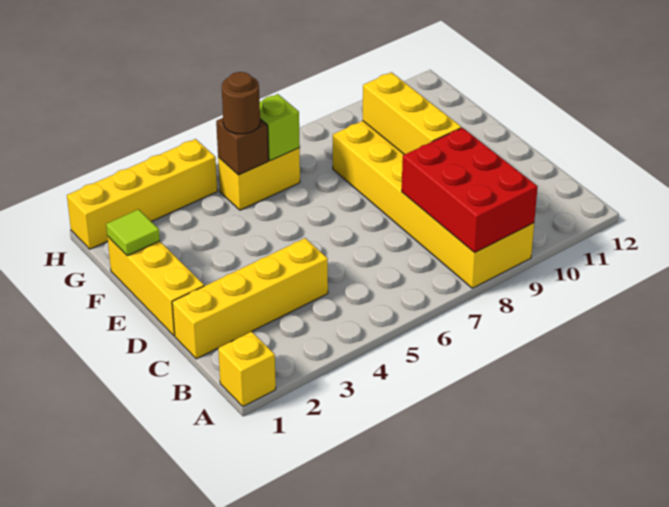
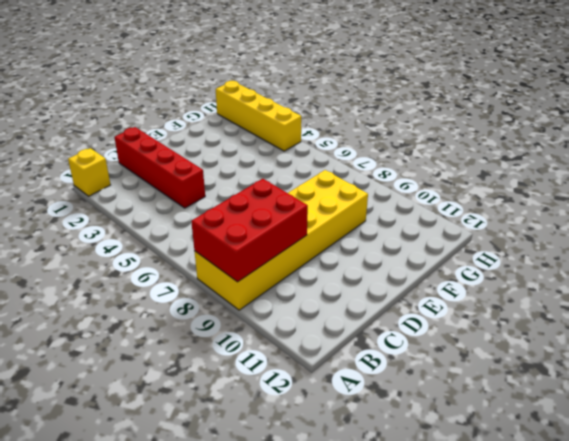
red brick C1:C4 level 1 -> yellow brick C1:C4 level 1
none -> yellow brick D1:F1 level 1
none -> yellow brick G5:G6 level 1
none -> yellow brick D9:F9 level 2

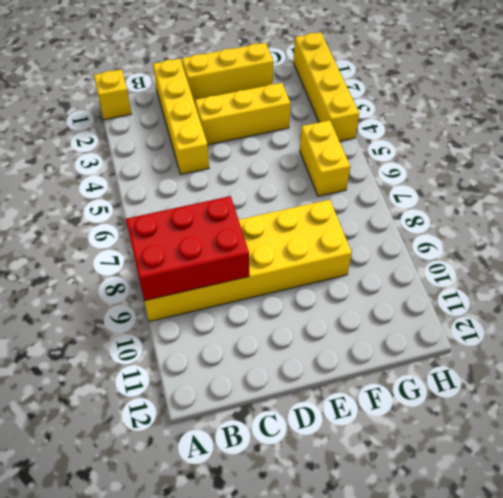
yellow brick D3:F3 level 1 -> yellow brick D9:F9 level 2
none -> lime tile F1 level 2
none -> brown brick G5 level 2
none -> lime brick G6 level 2

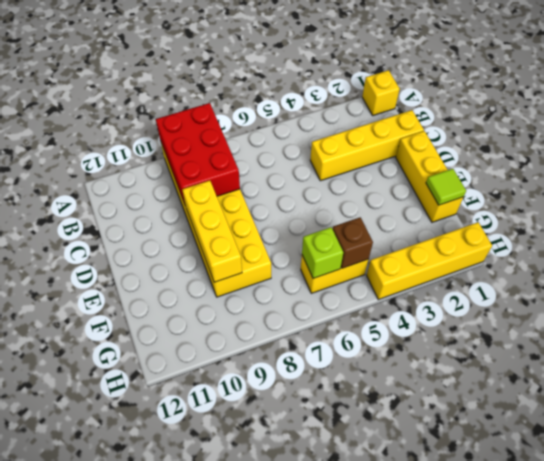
none -> brown round brick G5 level 3

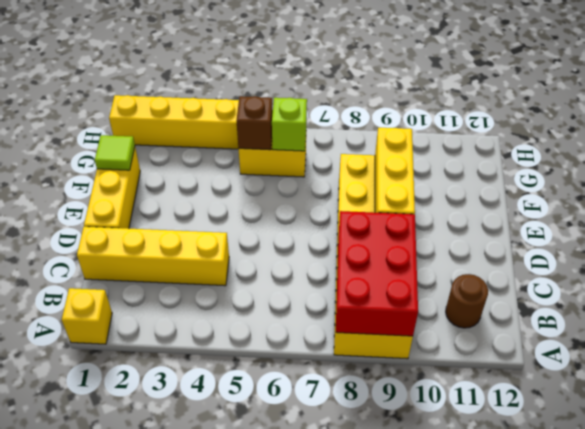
brown round brick B11 level 1 -> brown round brick G5 level 3

